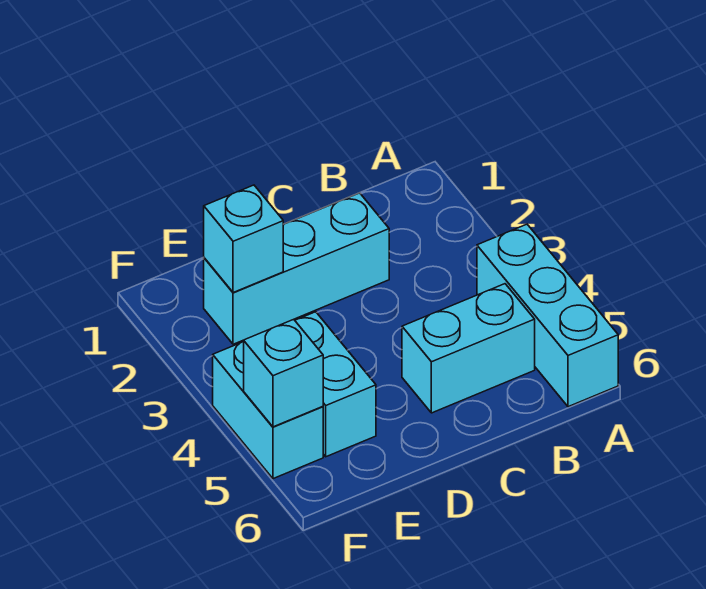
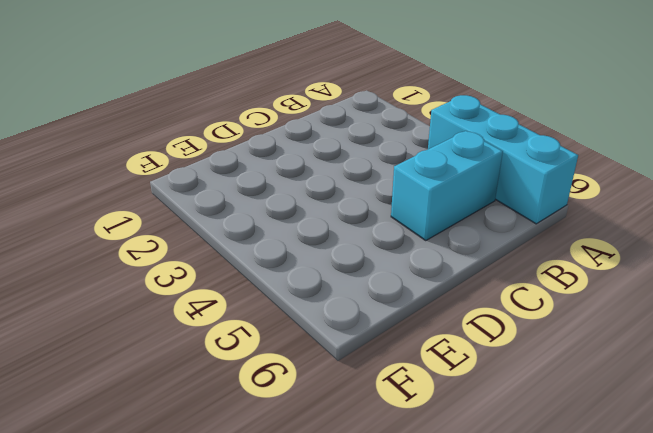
none -> cyan brick C2:E2 level 1
none -> cyan brick E4:E5 level 1

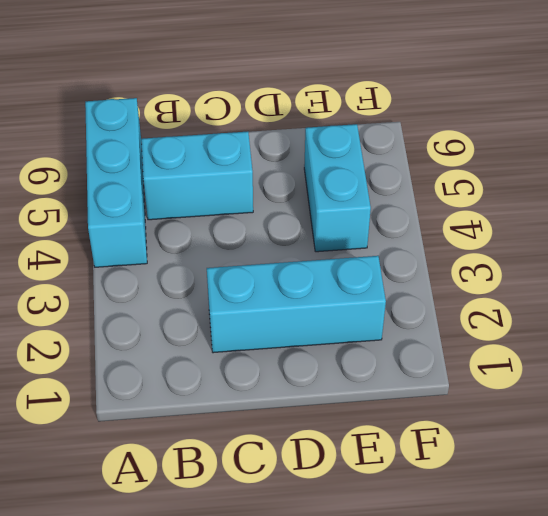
none -> cyan brick F4:F5 level 1
none -> cyan brick E2 level 2

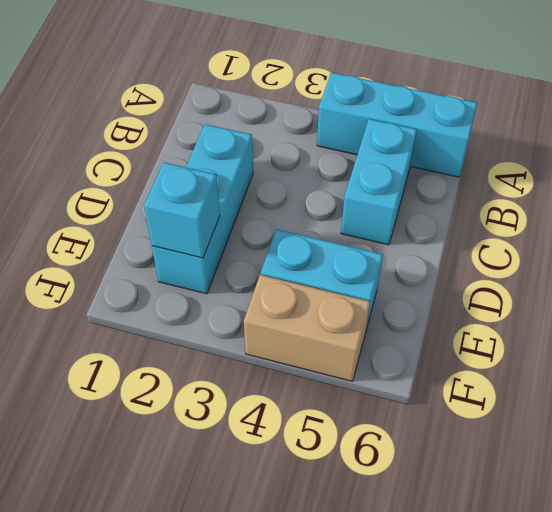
tan brick F4:F5 level 1 -> cyan brick F4:F5 level 1
none -> cyan brick F5 level 2

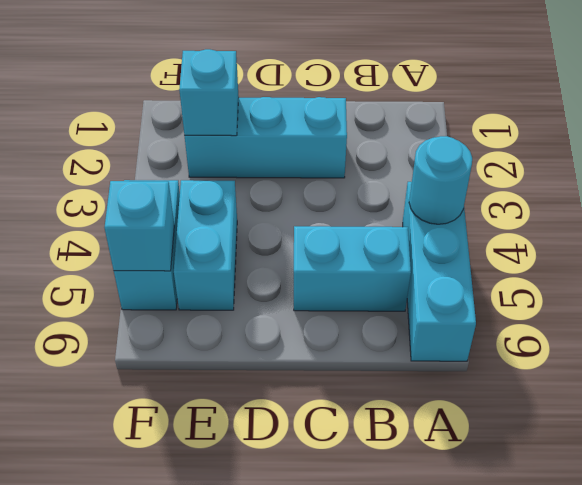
cyan round brick A4 level 2 -> none

